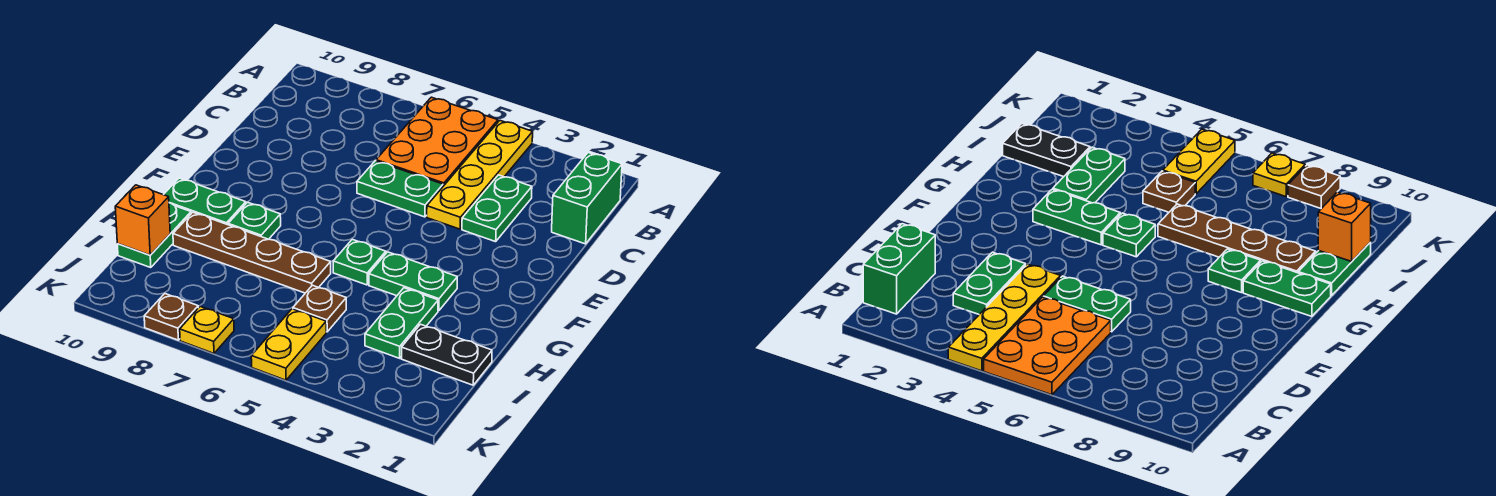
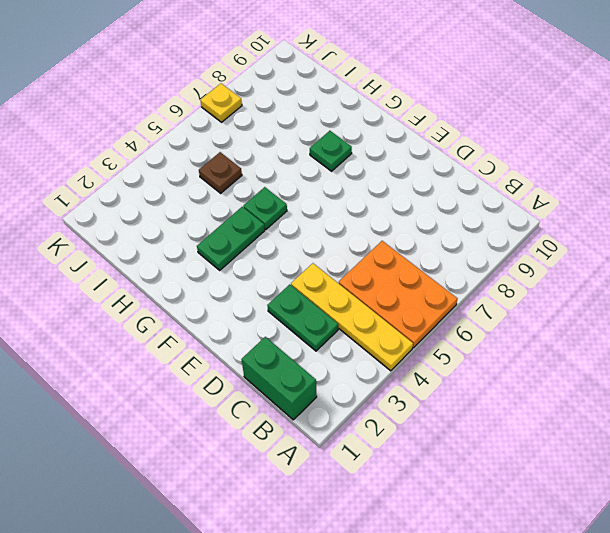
none -> green plate D5:D6 level 1
none -> green plate G9:G10 level 1
none -> green plate H3:I3 level 1

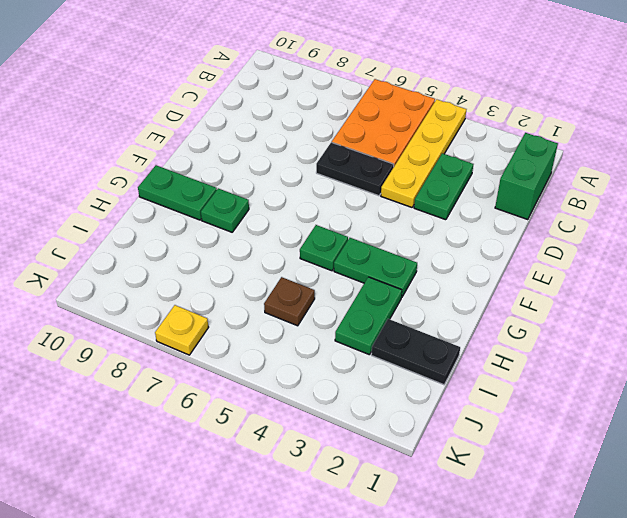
black plate D5:D6 level 1 -> green plate D5:D6 level 1
none -> brown plate H6:H9 level 1
none -> green plate H10:I10 level 1
none -> yellow plate J5:K5 level 1

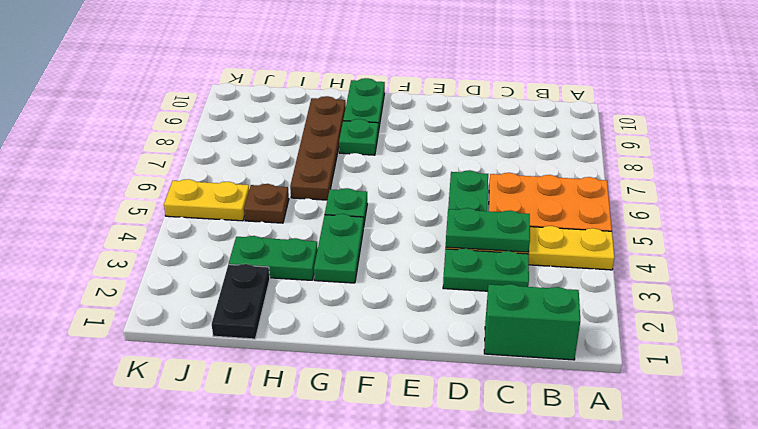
green plate C4:D4 level 2 -> green plate H10:I10 level 1
none -> yellow plate K7 level 1
none -> brown plate K8 level 1
none -> orange brick I10 level 2

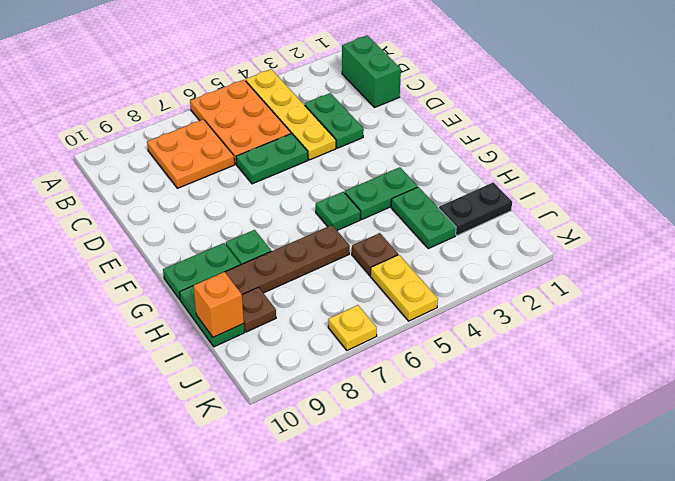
orange plate B7:C8 level 1 -> none
brown plate I9 level 1 -> brown plate K8 level 1

